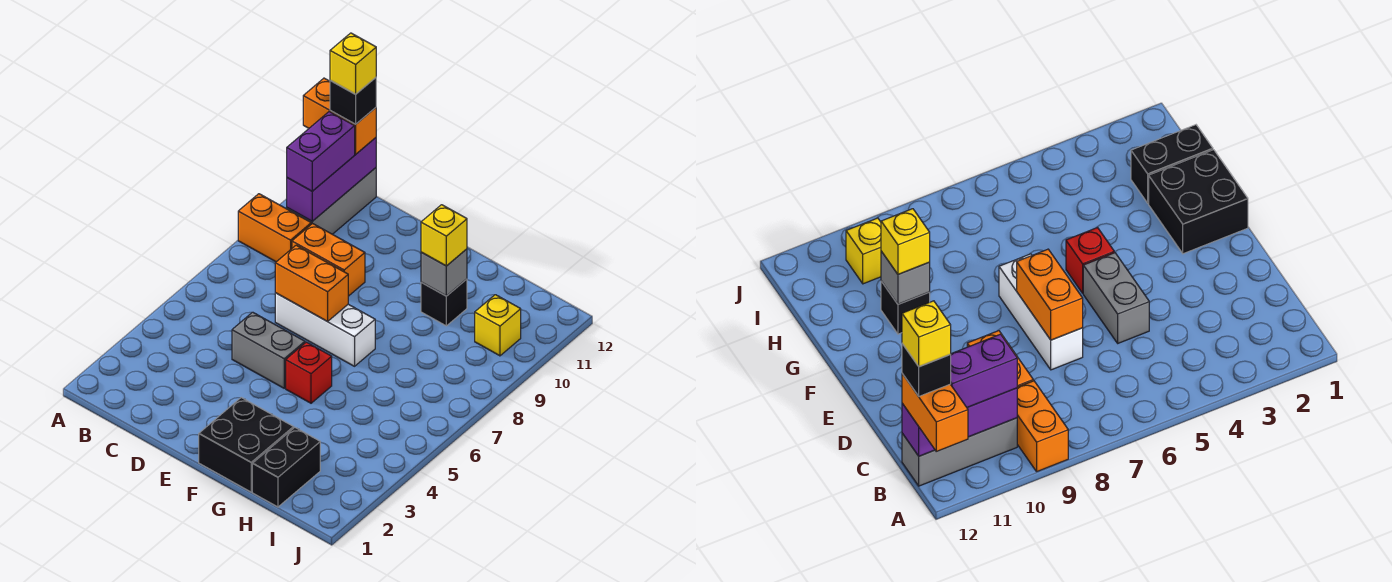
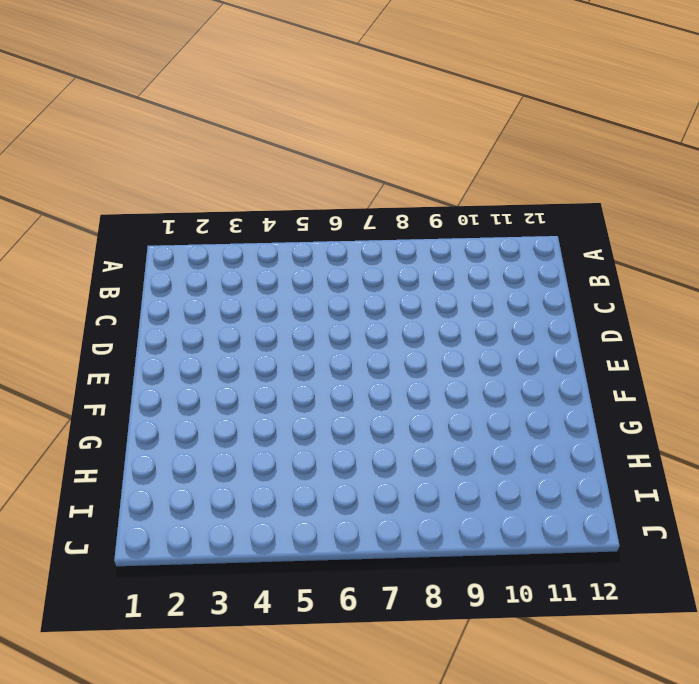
none -> orange brick A9:B9 level 1
none -> grey brick B10:B12 level 1
none -> orange brick C9:D9 level 1

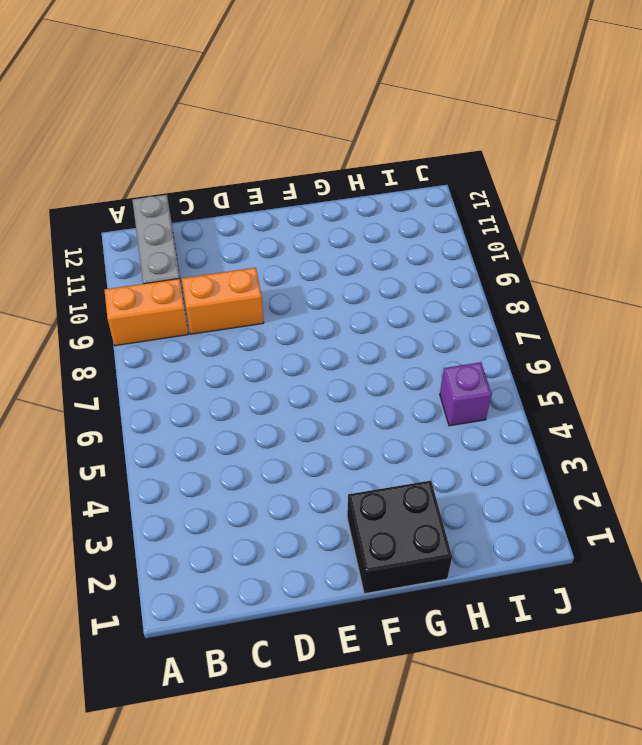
purple brick I5 level 1 -> none
none -> grey brick D5:E5 level 1
none -> white brick D7:F7 level 1
none -> red brick F5 level 1

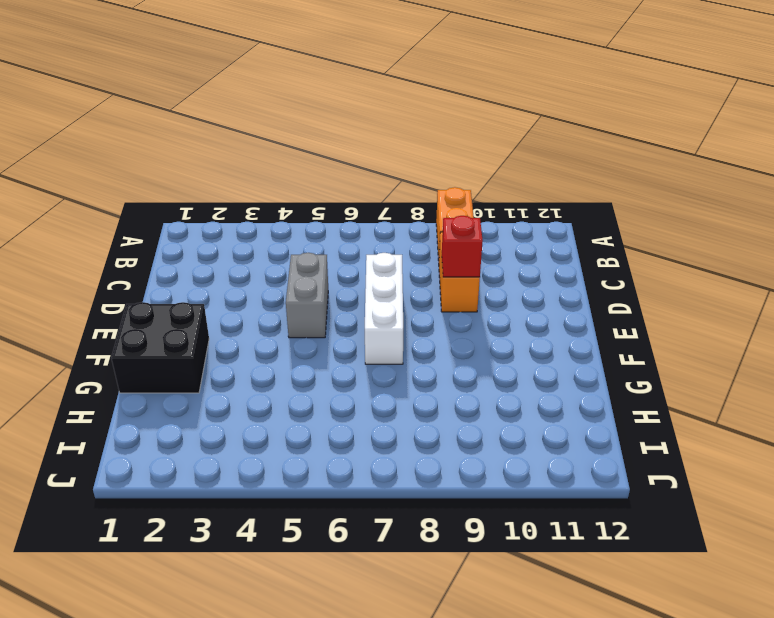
red brick D9 level 2 -> red brick F5 level 1
none -> grey brick B10:B12 level 1
none -> black brick G10 level 1
none -> black brick H1:H2 level 1

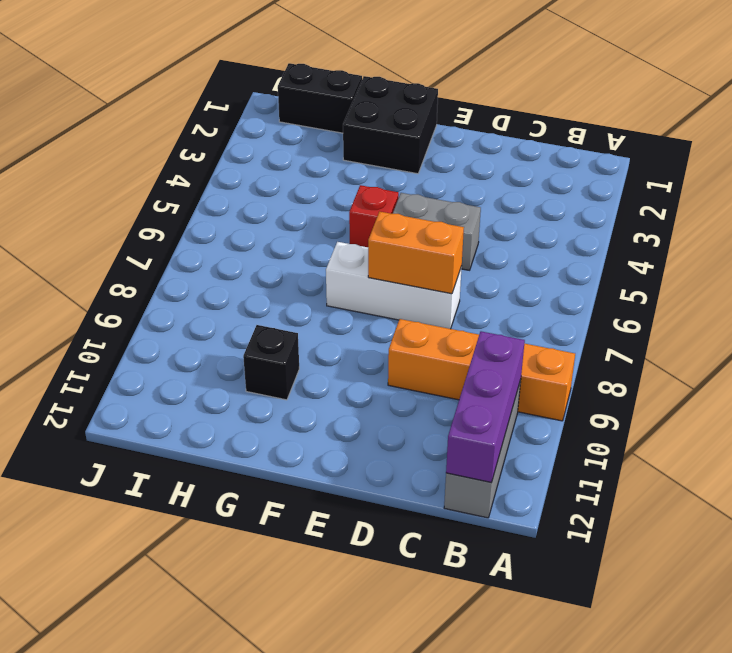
black brick H1:I1 level 1 -> black brick H1:H2 level 1
none -> yellow brick I10 level 1
none -> grey brick G10 level 2
none -> orange brick A12:B12 level 3

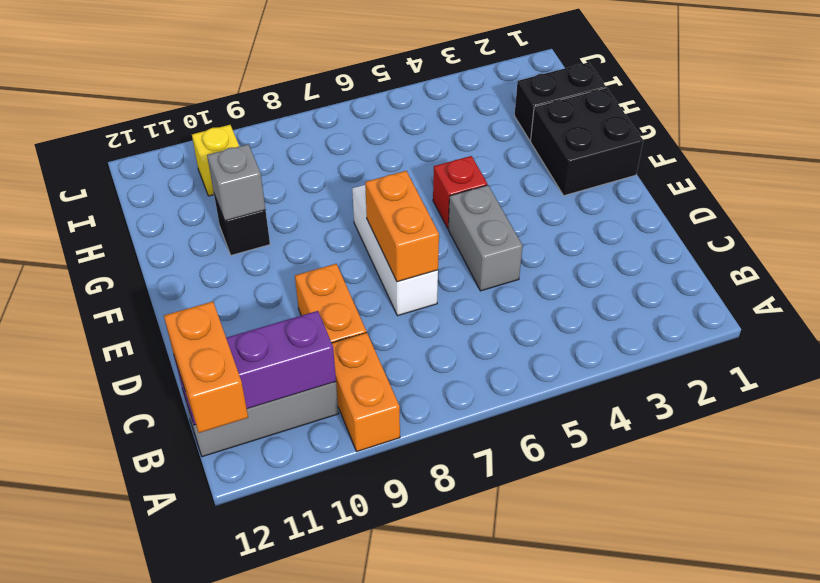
none -> purple brick B10:B11 level 3
none -> yellow brick G10 level 3
none -> black brick B12 level 4

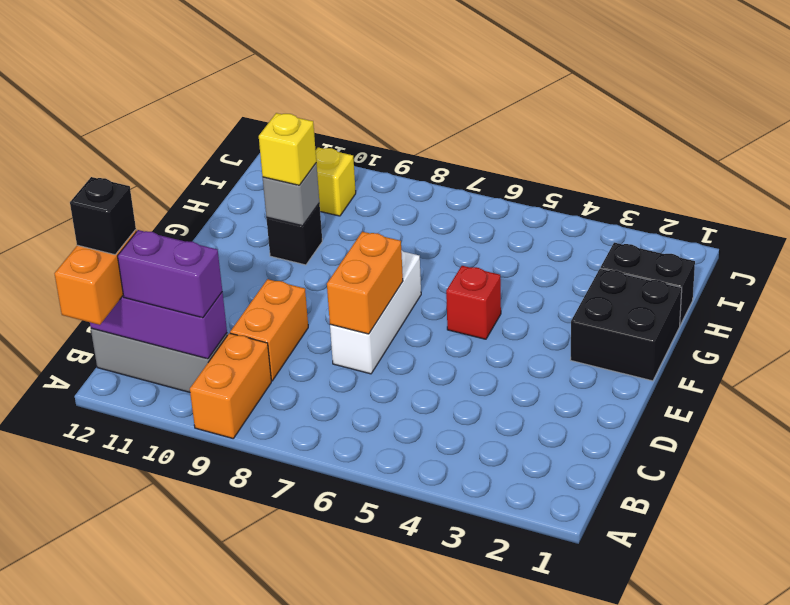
none -> grey brick D5:E5 level 1
none -> yellow brick B12 level 5

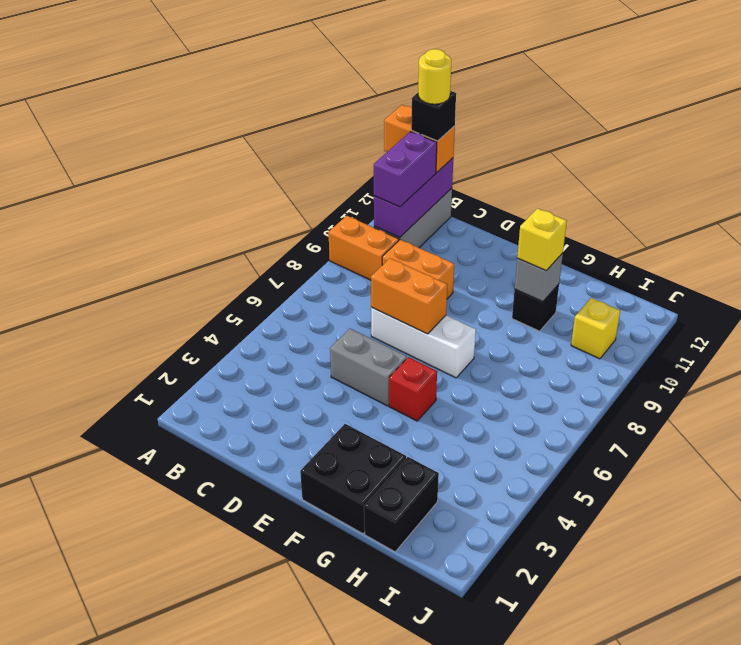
yellow round brick B12 level 5 -> yellow brick B12 level 5

